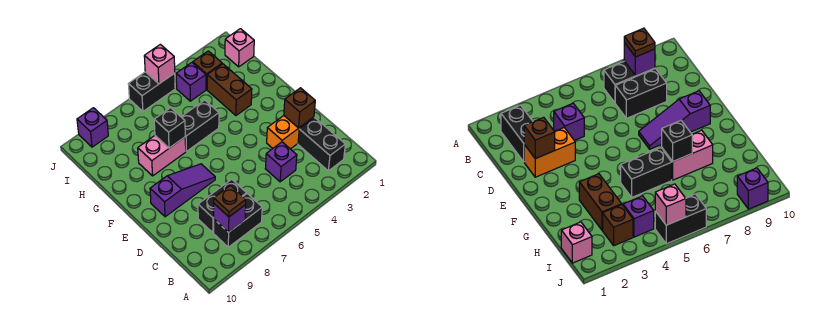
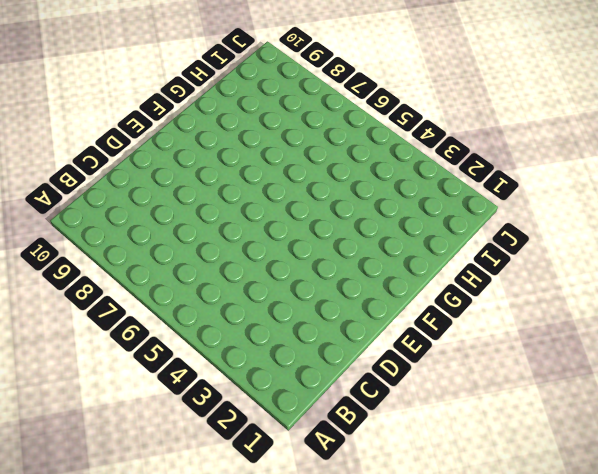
none -> black brick B2:C2 level 1
none -> black brick B7:B8 level 1
none -> purple brick C4 level 1

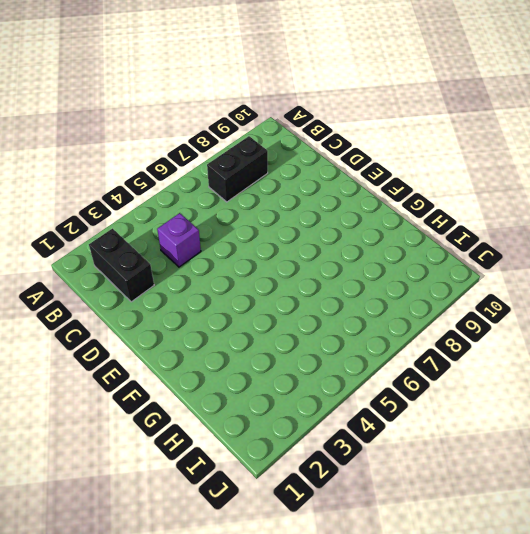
none -> black brick C7:C8 level 1
none -> orange brick D2:D3 level 1
none -> purple slope E7:E9 level 1 top 9

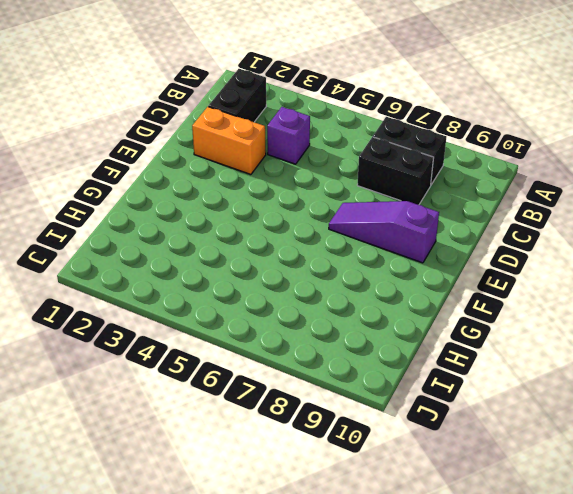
none -> brown brick G3:H3 level 1
none -> black brick G5:G6 level 1
none -> pink brick G7:G8 level 1

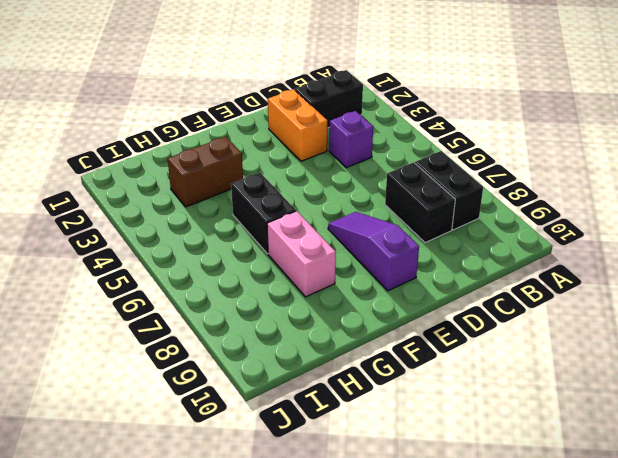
none -> pink brick I1 level 1
none -> brown brick I3 level 1
none -> purple brick I4 level 1

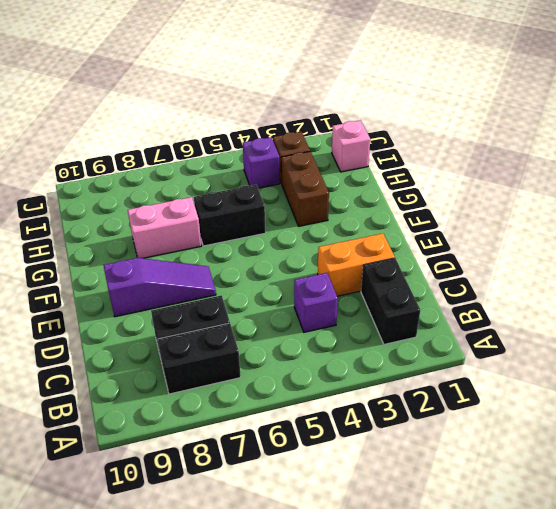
none -> black brick J5:J6 level 1
none -> purple brick J9 level 1
none -> purple brick B8 level 2

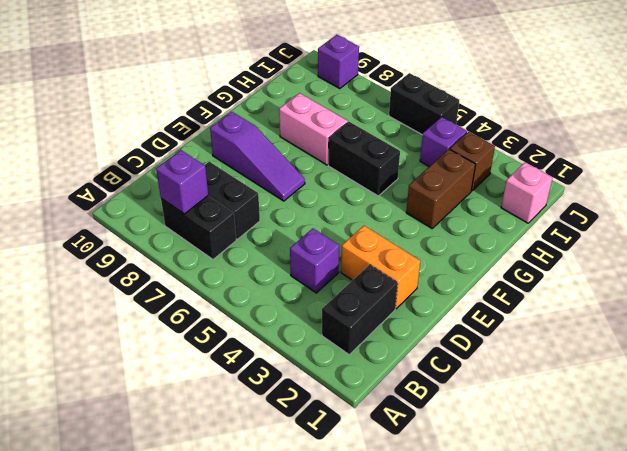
none -> brown brick D2 level 2
none -> black brick G7 level 2
none -> pink brick J5 level 2

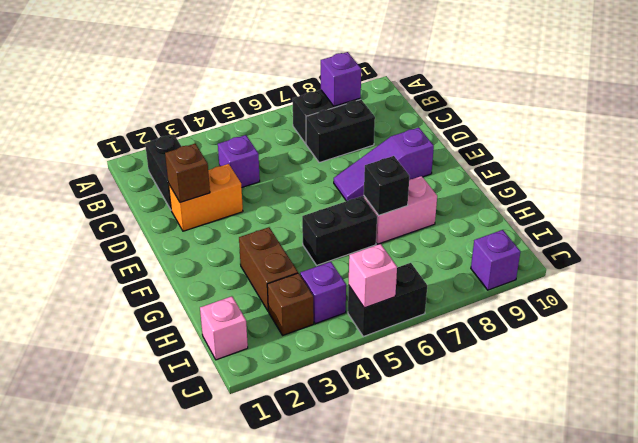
none -> brown plate B8 level 3

